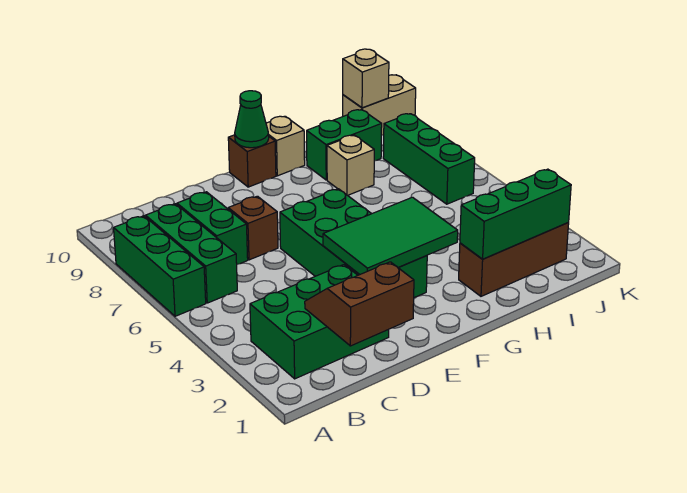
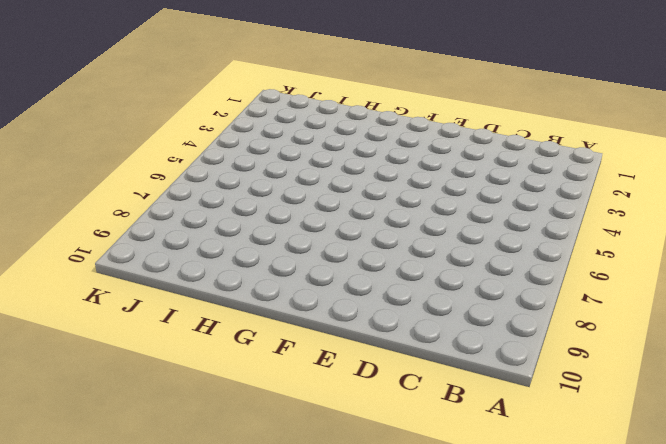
none -> green brick A6:A8 level 1
none -> green brick B2:D3 level 1
none -> green brick B6:B8 level 1

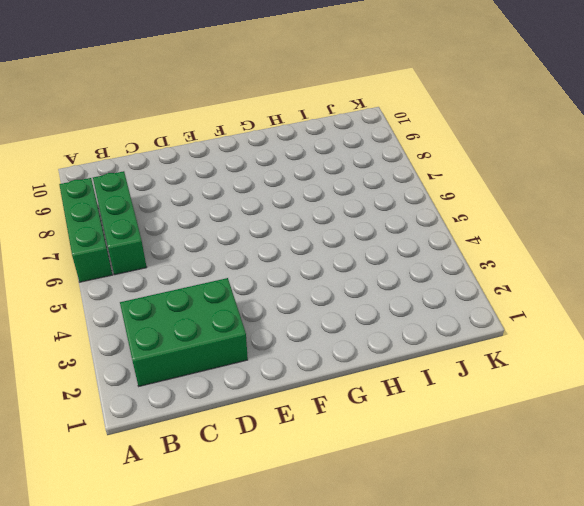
none -> green brick C7:C8 level 1
none -> brown brick D7 level 1
none -> green brick E3:F6 level 1

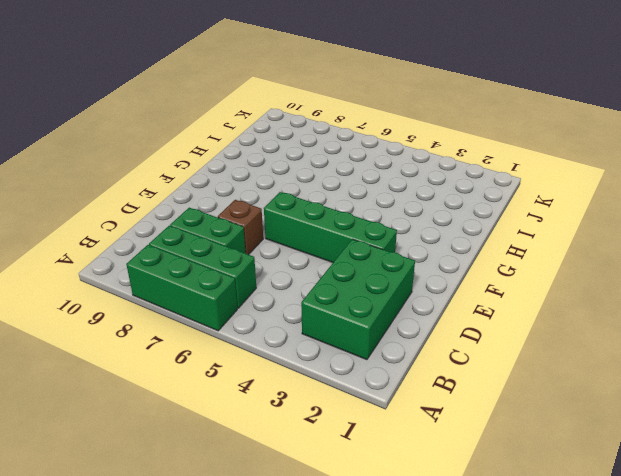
green brick E3:E6 level 1 -> green brick E3:F6 level 1
none -> brown brick F10 level 1
none -> tan brick G10 level 1
none -> brown brick H2:J2 level 1

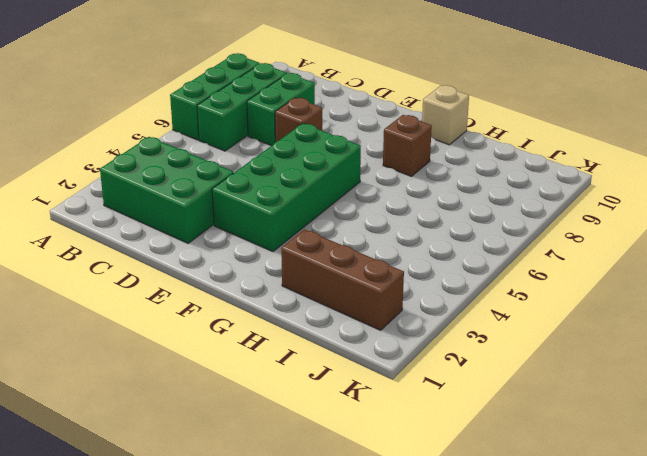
brown brick G8 level 1 -> brown brick F10 level 1
none -> tan brick H8 level 1
none -> green brick H9:I9 level 1
none -> green brick J6:J8 level 1

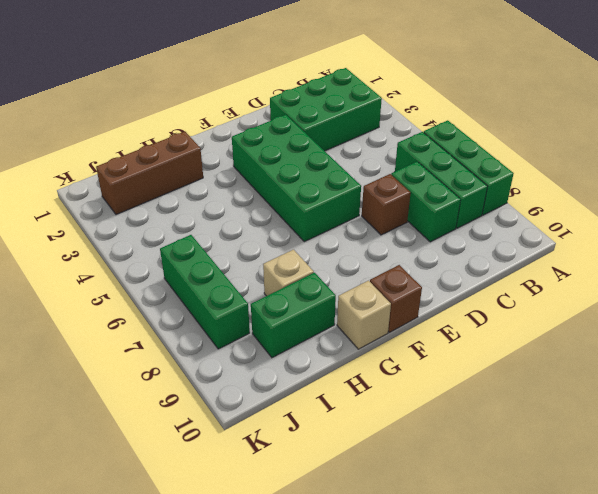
none -> tan brick J10:K10 level 1
none -> brown slope C1:D2 level 2 top 1
none -> green tile E3:G4 level 2

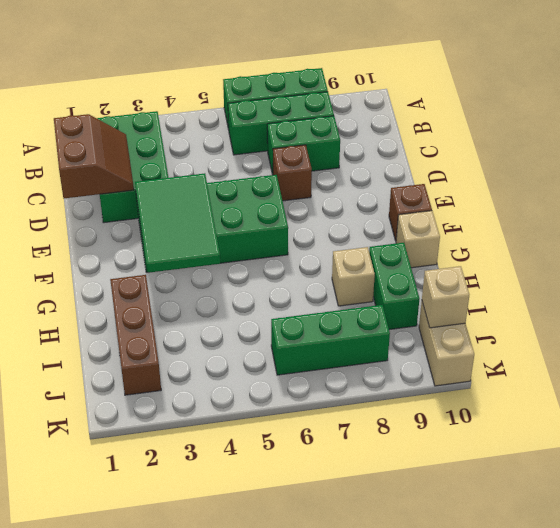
none -> green cone F10 level 2
none -> green brick H2:J2 level 2

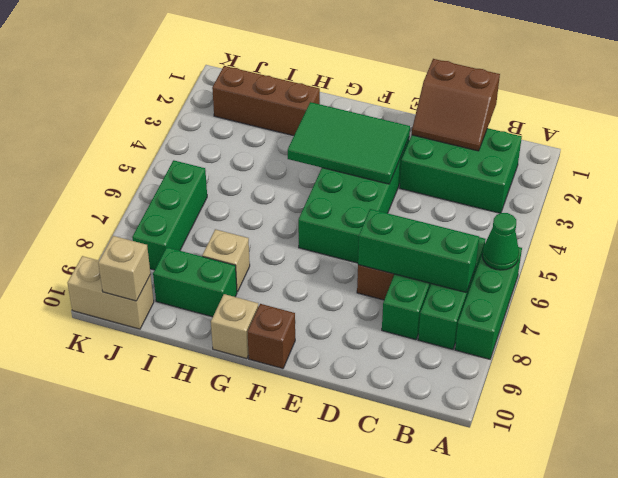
green cone A6 level 2 -> green cone F10 level 2
green brick B7:D7 level 2 -> green brick H2:J2 level 2

